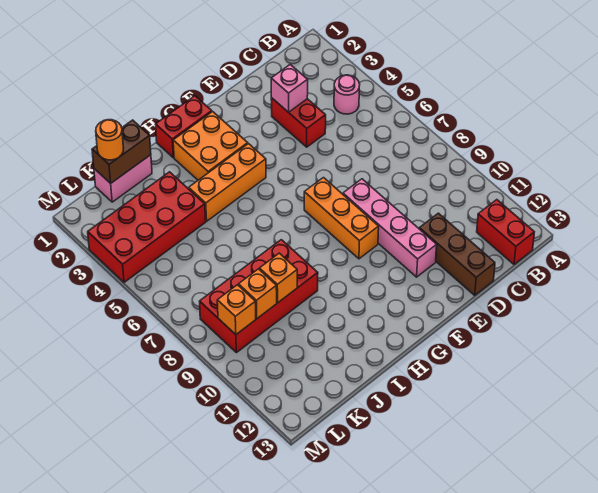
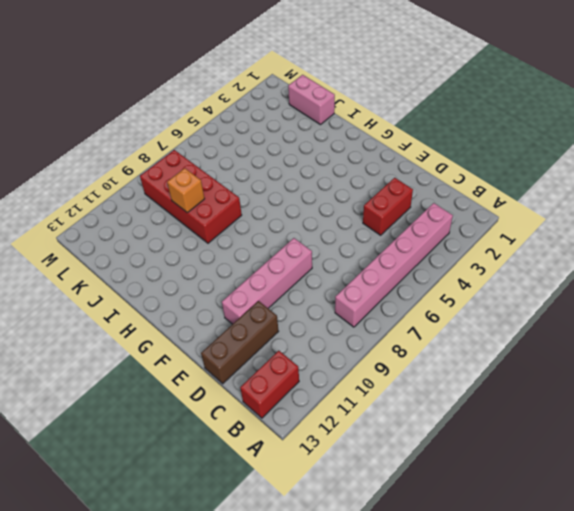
pink brick B3:B8 level 1 -> pink round brick B4 level 1
none -> orange brick F7:F9 level 1
none -> red brick G1:H1 level 1
none -> orange brick G2:H3 level 1

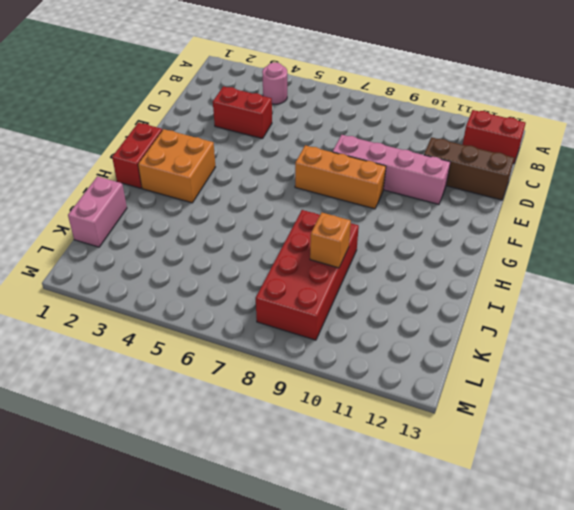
none -> orange brick G4:I4 level 1
none -> red brick J3:M4 level 1
none -> pink brick D3 level 2

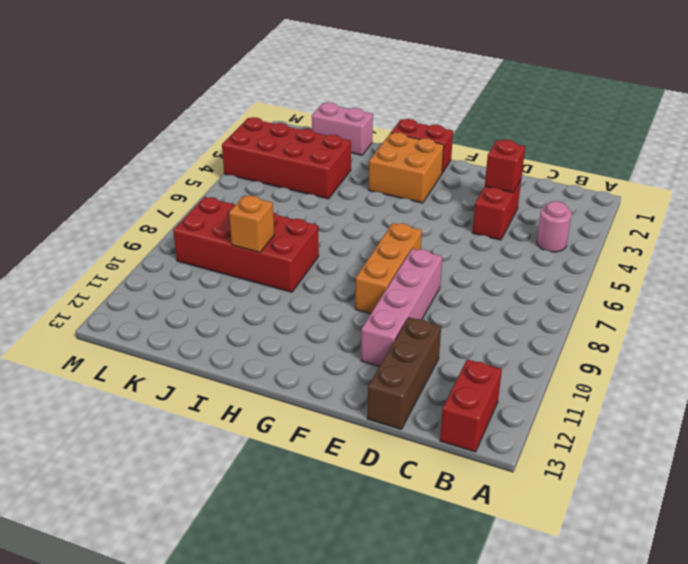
red brick D3 level 2 -> pink brick D3 level 2
none -> orange brick G4:I4 level 1
none -> brown brick J1:K1 level 2
none -> orange brick K9 level 2

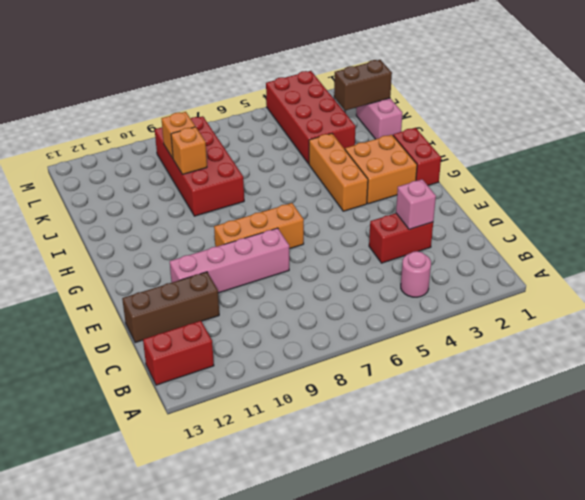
brown brick K1:K2 level 2 -> brown brick J1:K1 level 2
none -> orange brick L9 level 2
none -> orange round brick K1 level 3

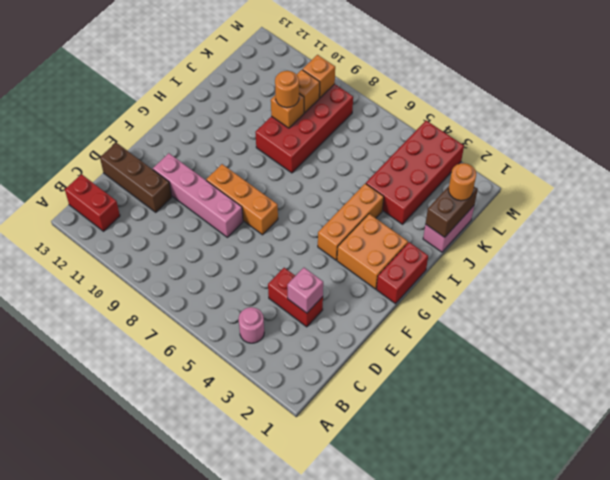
orange round brick J9 level 3 -> none

